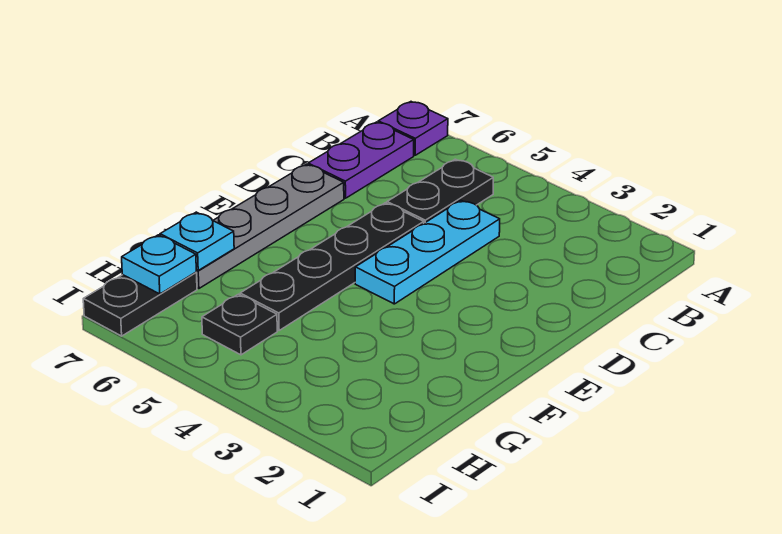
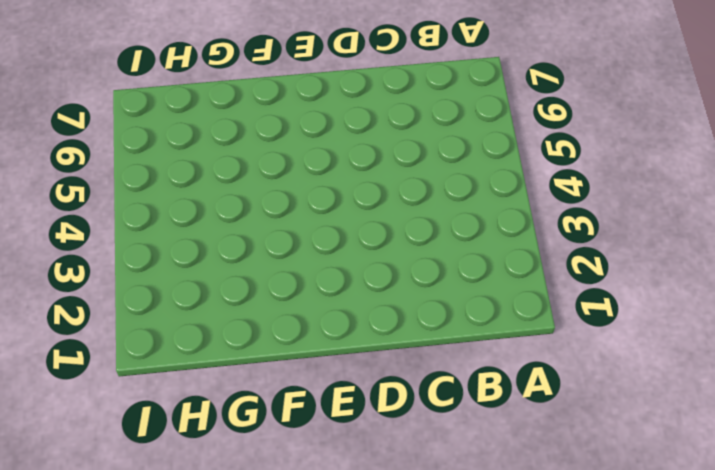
none -> purple plate A7 level 1
none -> black plate B5:C5 level 1

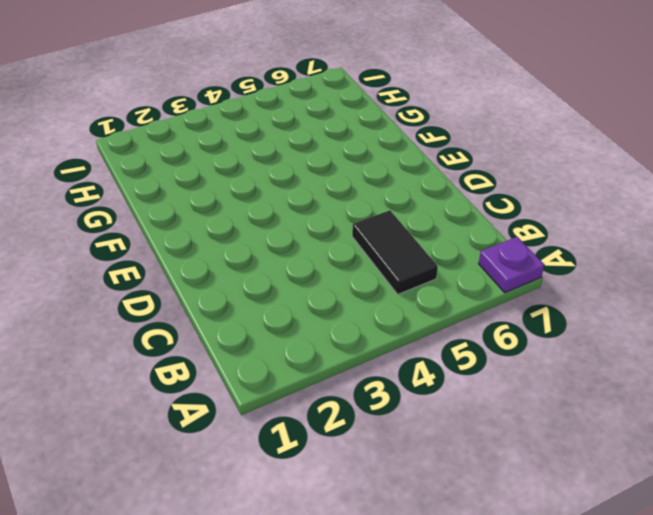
black tile B5:C5 level 1 -> black plate B5:C5 level 1
none -> purple plate B7:C7 level 1
none -> cyan plate C4:E4 level 1

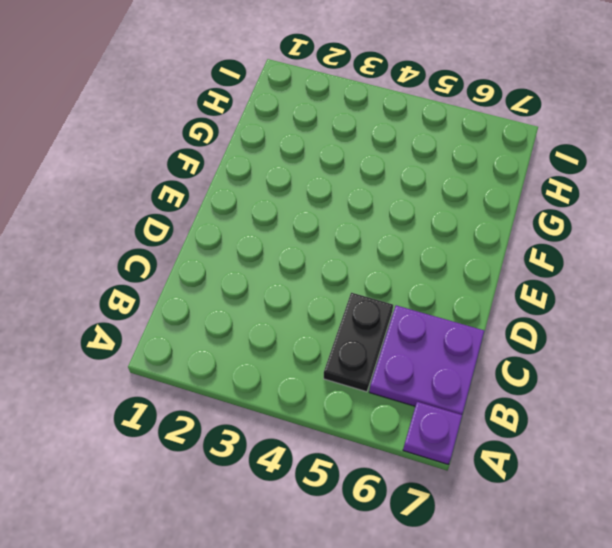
purple plate B6:C7 level 1 -> purple plate B7:C7 level 1
none -> cyan plate C4:E4 level 1
none -> black plate D5:G5 level 1

